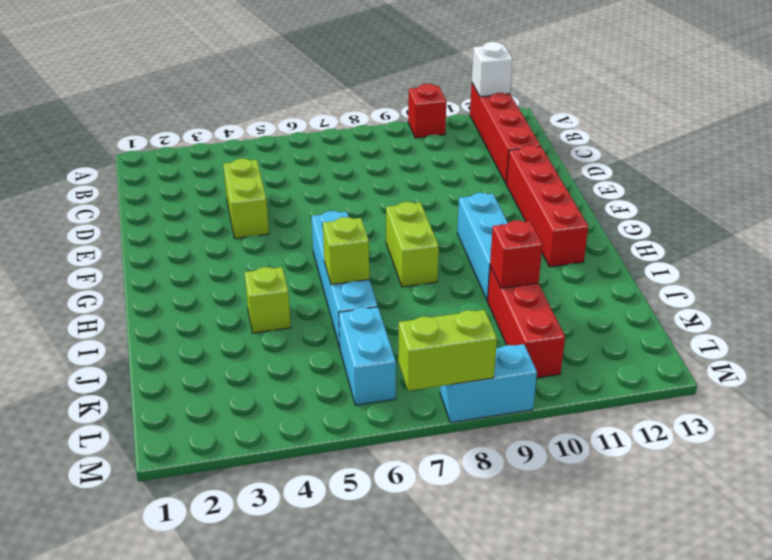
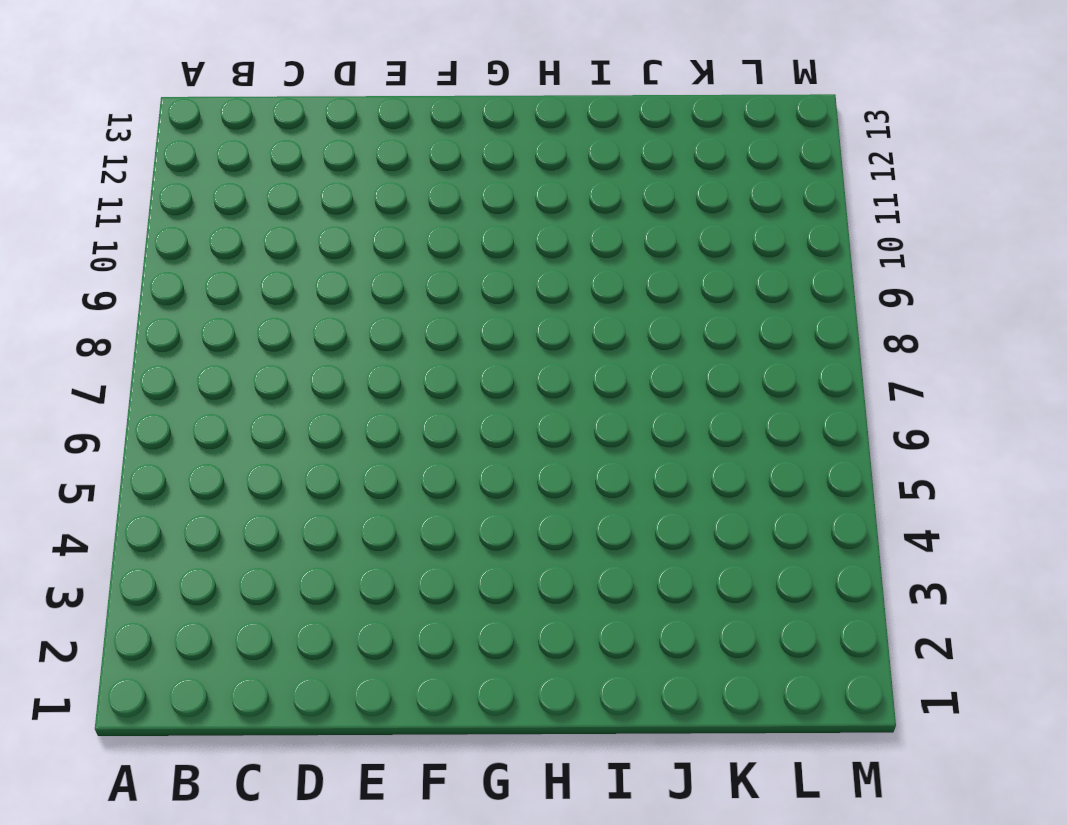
none -> red brick A10 level 1
none -> red brick A12:D12 level 1
none -> lime brick D4:E4 level 1

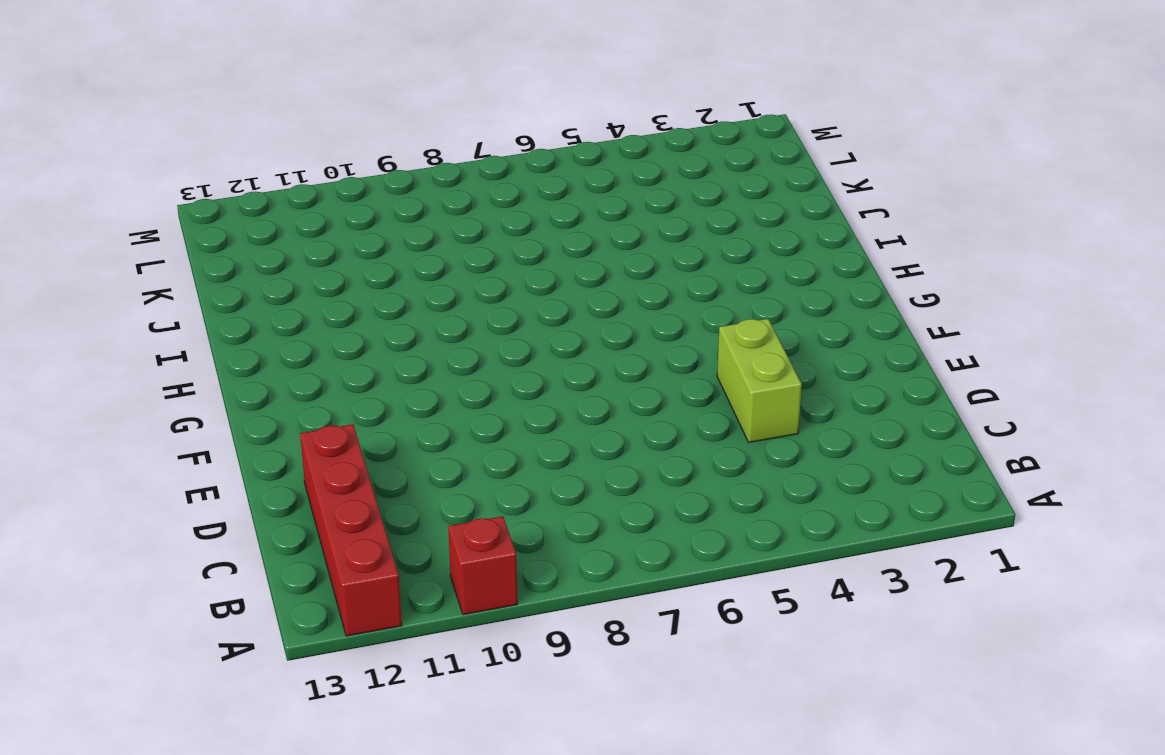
none -> red brick E12:H12 level 1
none -> cyan brick G6:J6 level 1
none -> lime brick G8:H8 level 1

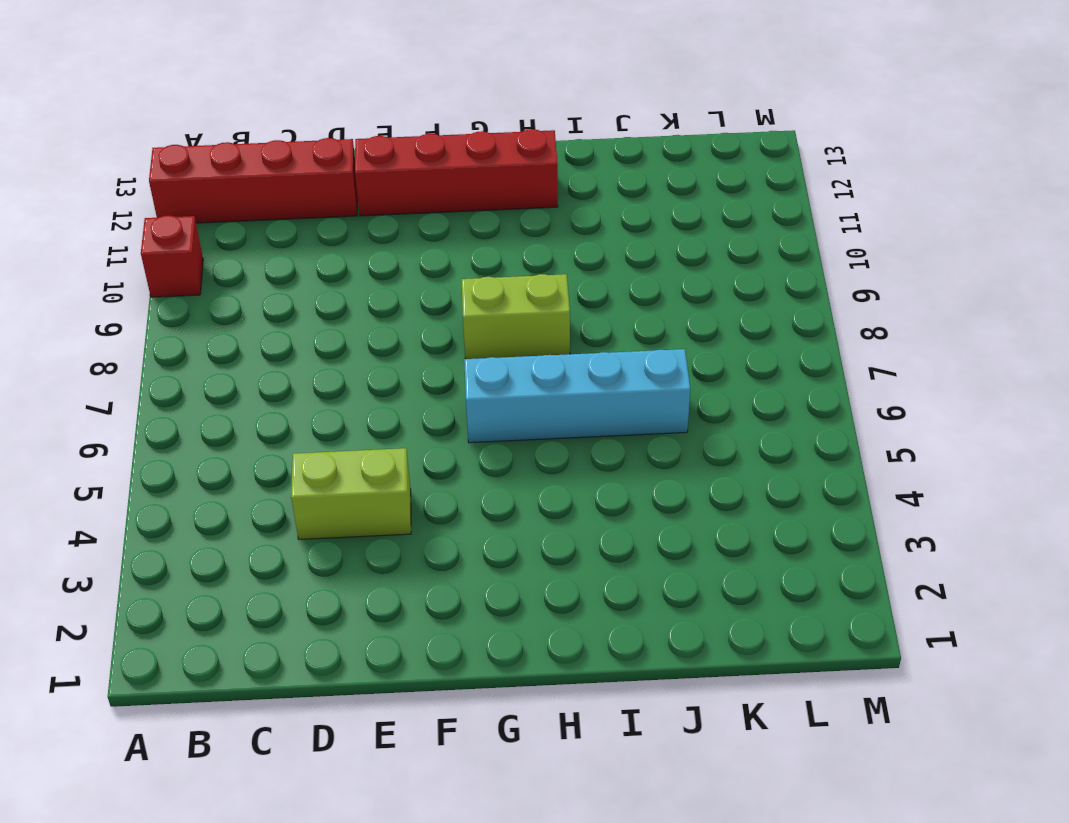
none -> cyan brick G10:I10 level 1
none -> lime brick I4 level 1
none -> red brick J10:L10 level 1

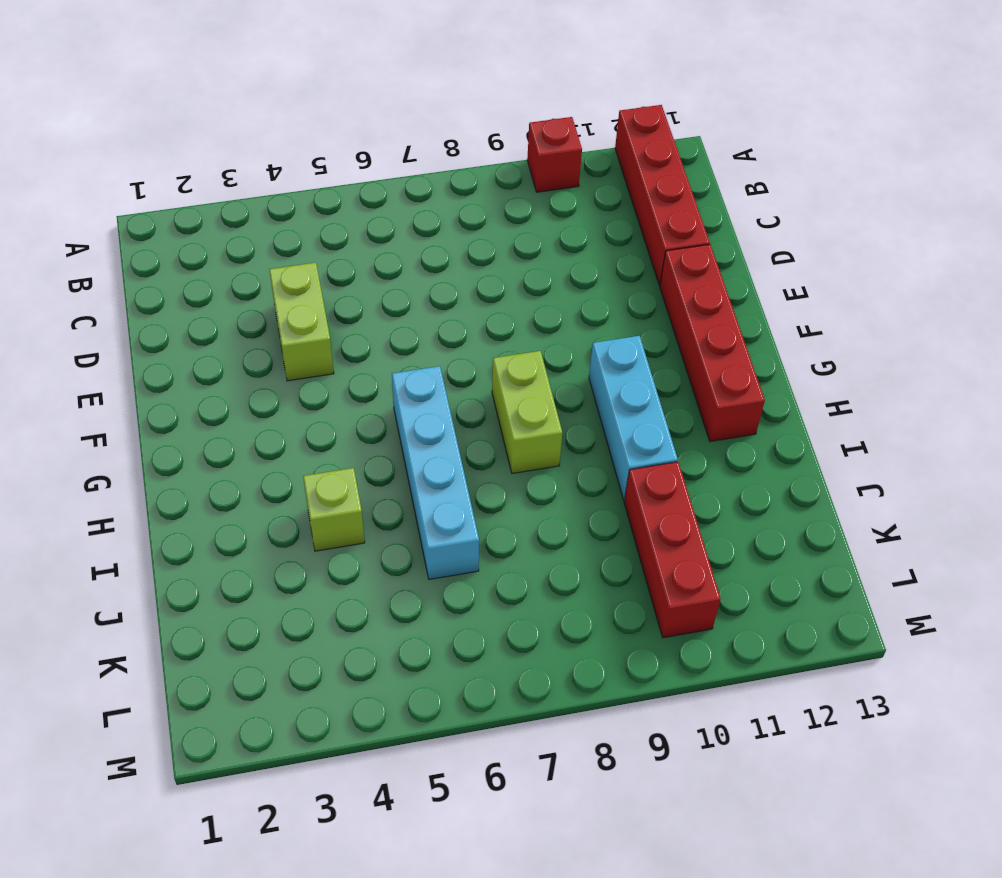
none -> cyan brick K6:L6 level 1
none -> cyan brick M8:M9 level 1
none -> white brick A12 level 2

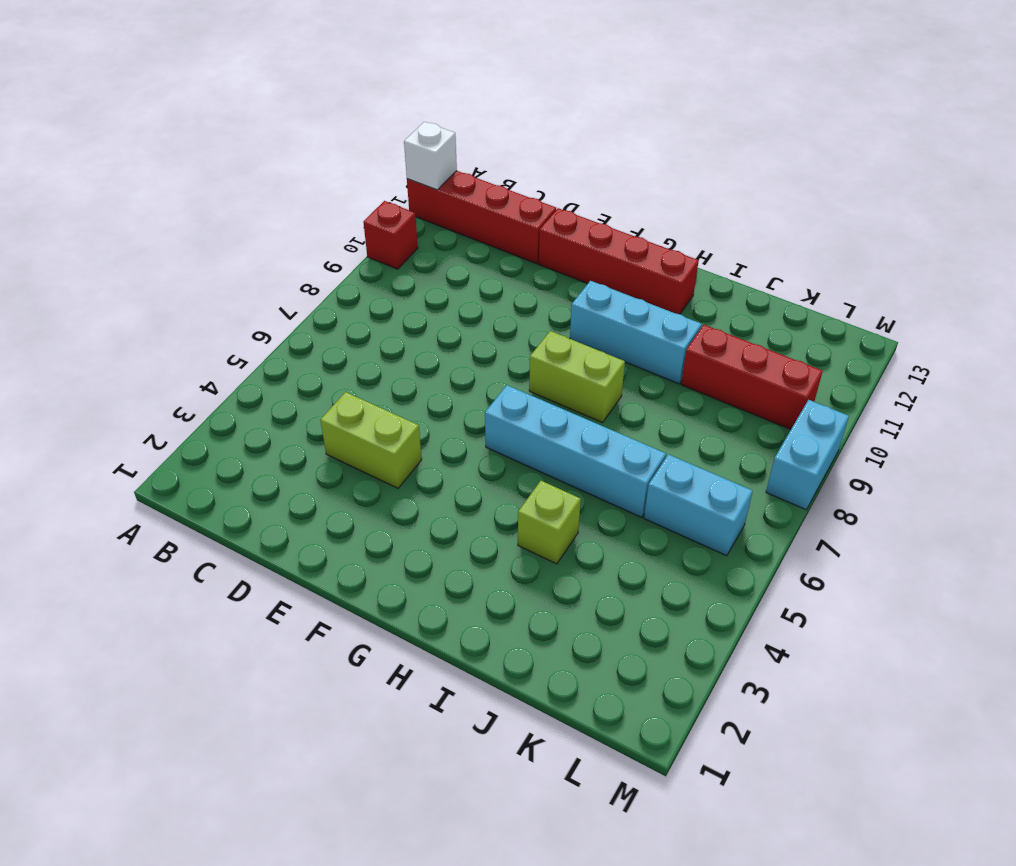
none -> lime brick I6 level 2
none -> red brick J10 level 2
none -> lime brick M7:M8 level 2

